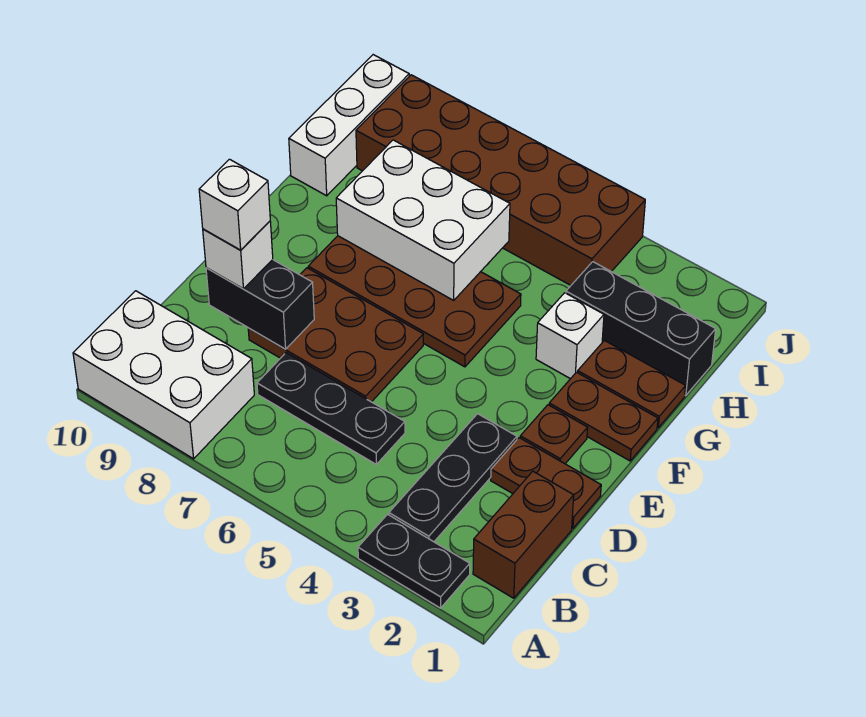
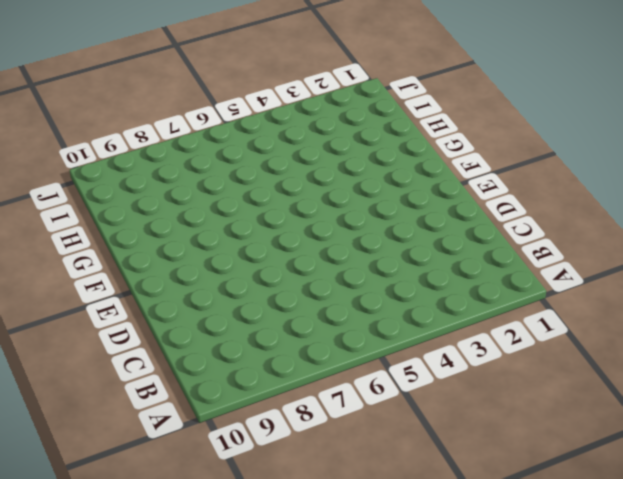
none -> black plate A2:A3 level 1
none -> white brick A8:B10 level 1
none -> brown brick B1:C1 level 1

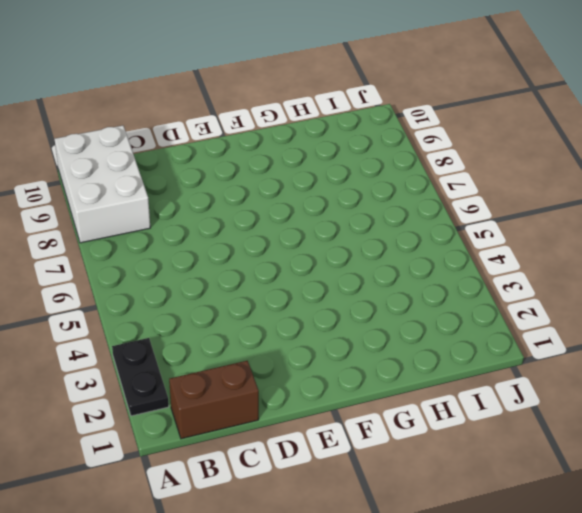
none -> black plate B3:D3 level 1
none -> black plate C5:C7 level 1
none -> brown plate D1:D2 level 1

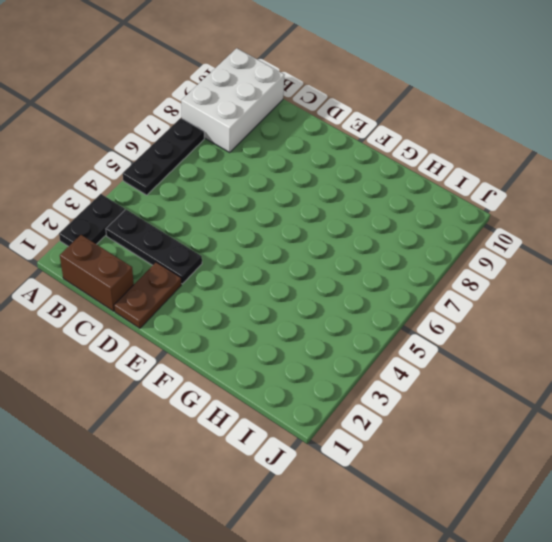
black plate A5:A7 level 1 -> black plate C5:C7 level 1
none -> brown plate D6:E8 level 1
none -> brown plate E2 level 1
none -> brown plate F1:F2 level 1

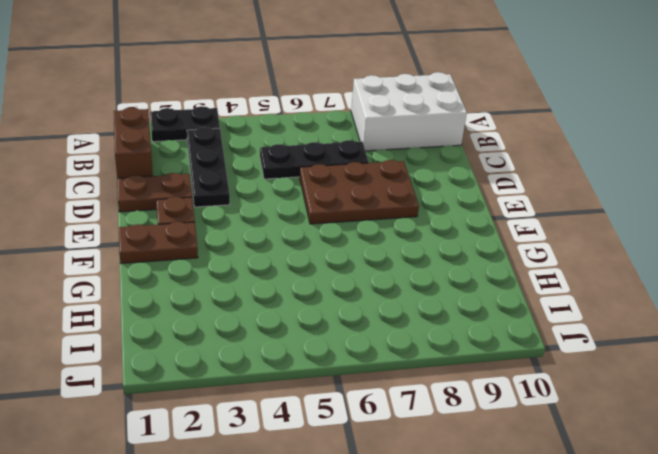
none -> brown plate F5:G8 level 1
none -> brown plate G1:G2 level 1
none -> white brick G3 level 1

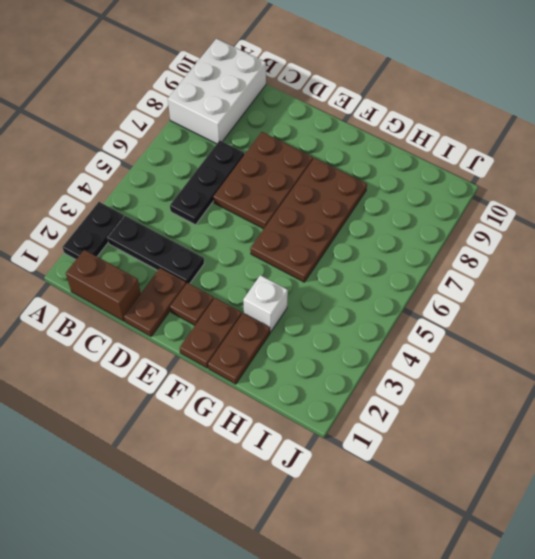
none -> black brick H1:H3 level 1
none -> white brick H10:J10 level 1
none -> brown brick I4:J9 level 1

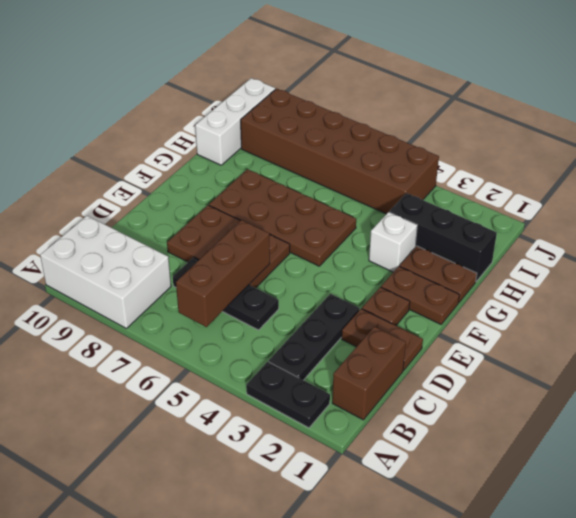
brown brick B6:D6 level 2 -> none
none -> black brick D8:D9 level 2
none -> white brick G6:H8 level 2
none -> white brick D9 level 3

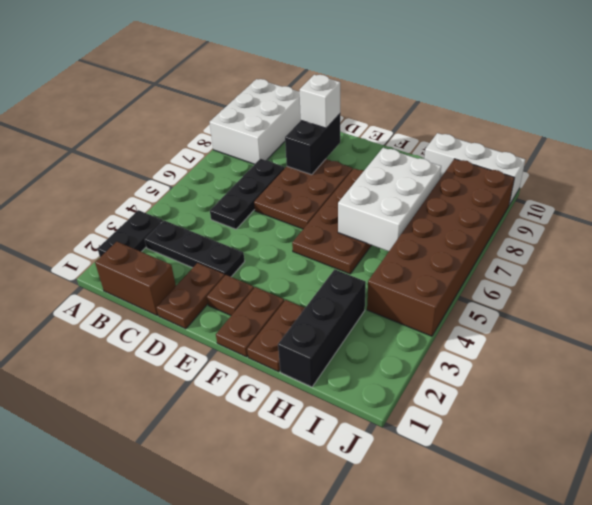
none -> white brick G3 level 1
none -> white brick D9 level 4

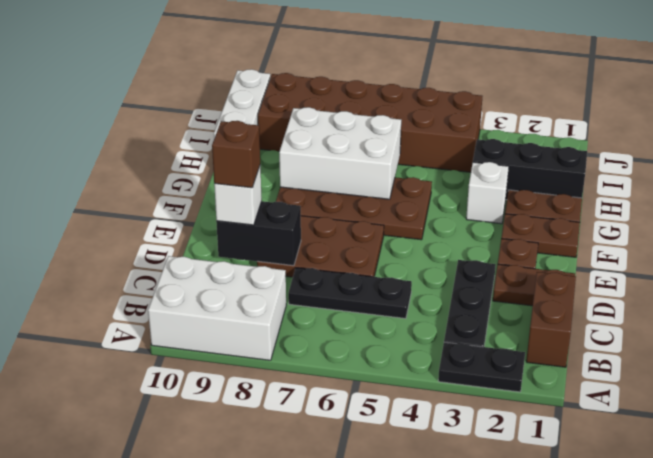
brown brick D9 level 4 -> white brick D9 level 4

